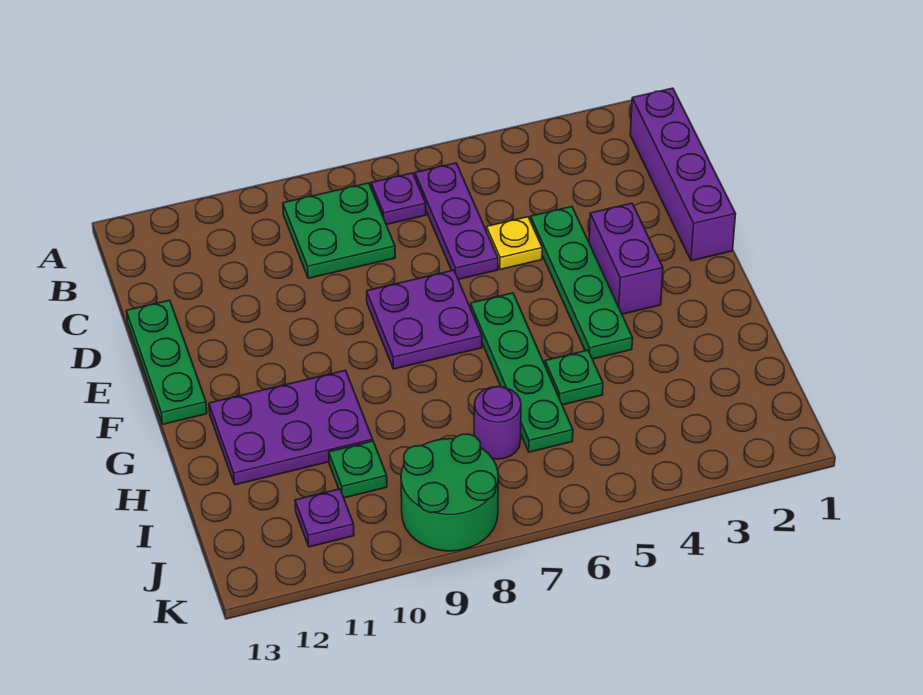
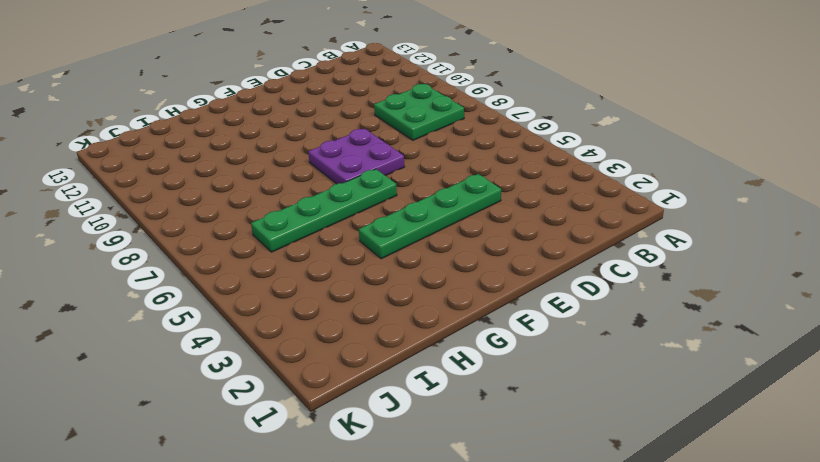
none -> purple brick B1:E1 level 1
none -> purple plate B6:D6 level 1
none -> purple plate B7 level 1

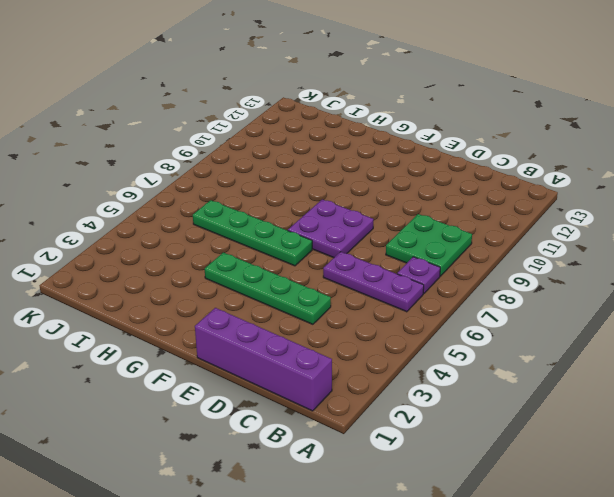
none -> yellow plate D5 level 1
none -> green plate D13:F13 level 1
none -> purple brick E3:F3 level 1

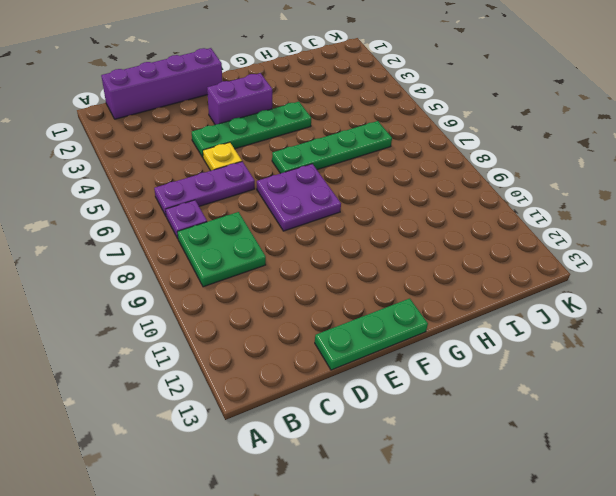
none -> purple plate G10:H12 level 1
none -> green plate H5 level 1
none -> purple round brick I7 level 1

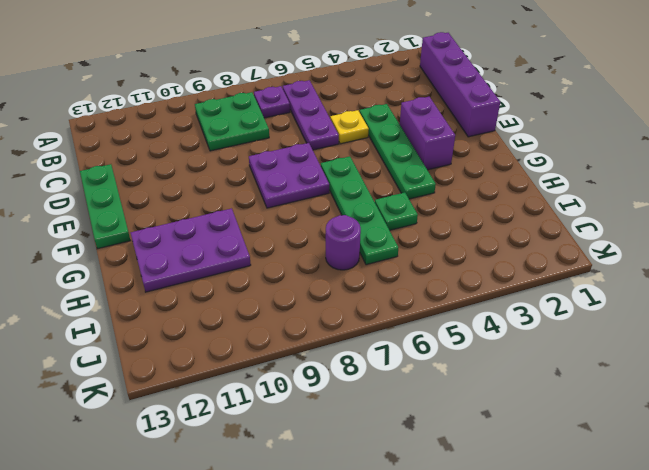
none -> green plate I10 level 1
none -> green round brick J8:K9 level 1
none -> purple plate J11 level 1

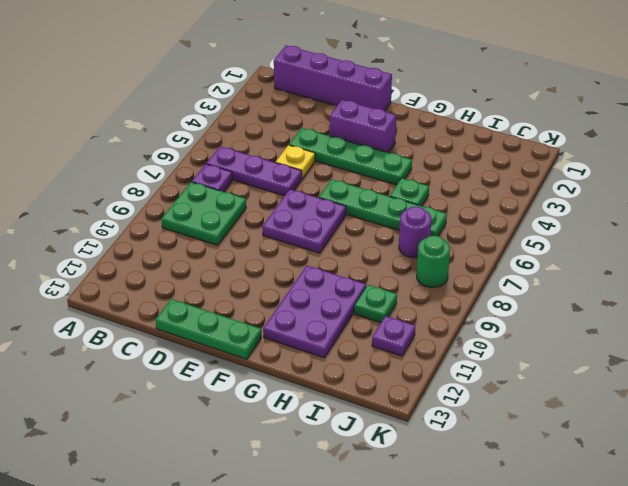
green round brick J8 level 1 -> green round brick J8:K9 level 1

